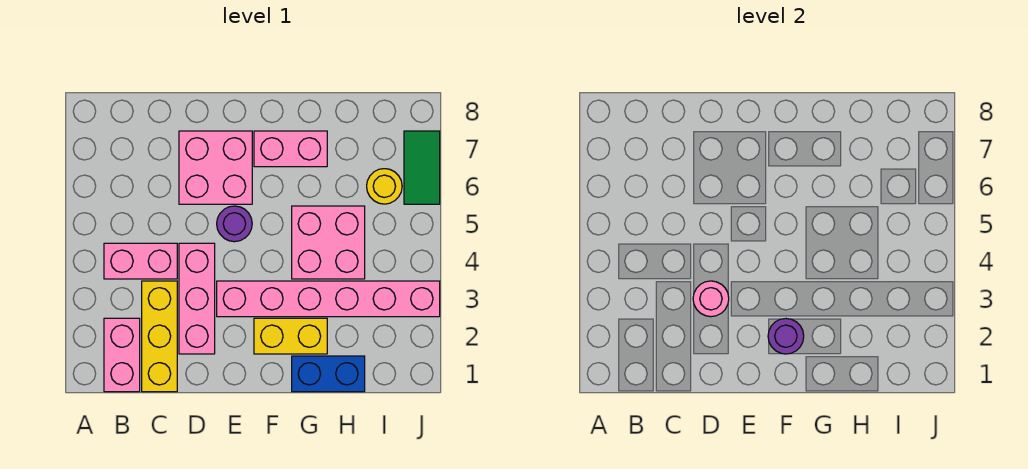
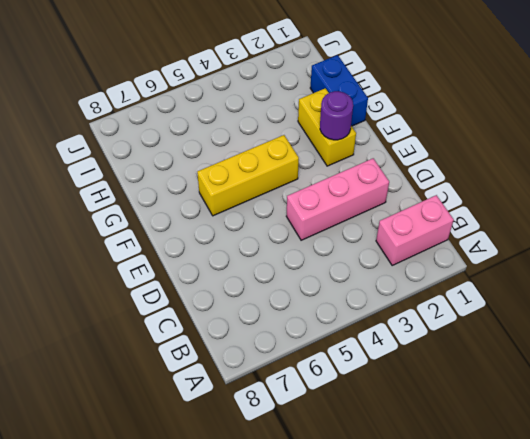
yellow brick F4:F6 level 1 -> yellow brick C1:C3 level 1
none -> pink brick B4:C4 level 1
none -> pink brick D6:E7 level 1
none -> pink brick E3:J3 level 1

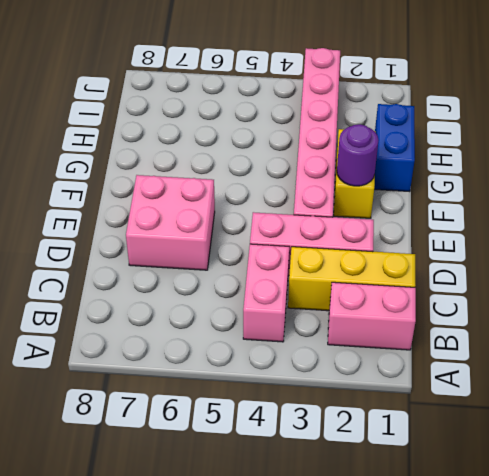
none -> purple round brick E5 level 1
none -> pink brick F7:G7 level 1
none -> pink brick G4:H5 level 1

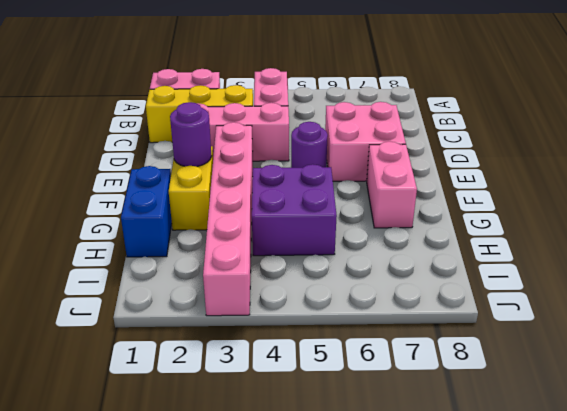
purple brick G4:H5 level 1 -> pink brick G4:H5 level 1
none -> yellow round brick I6 level 1
none -> green tile J6:J7 level 1
none -> pink round brick D3 level 2

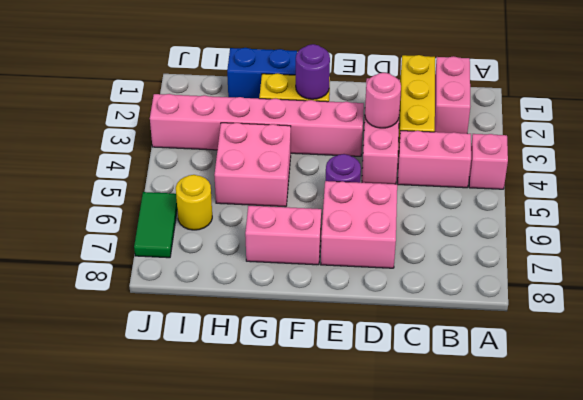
pink brick A4 level 1 -> none

